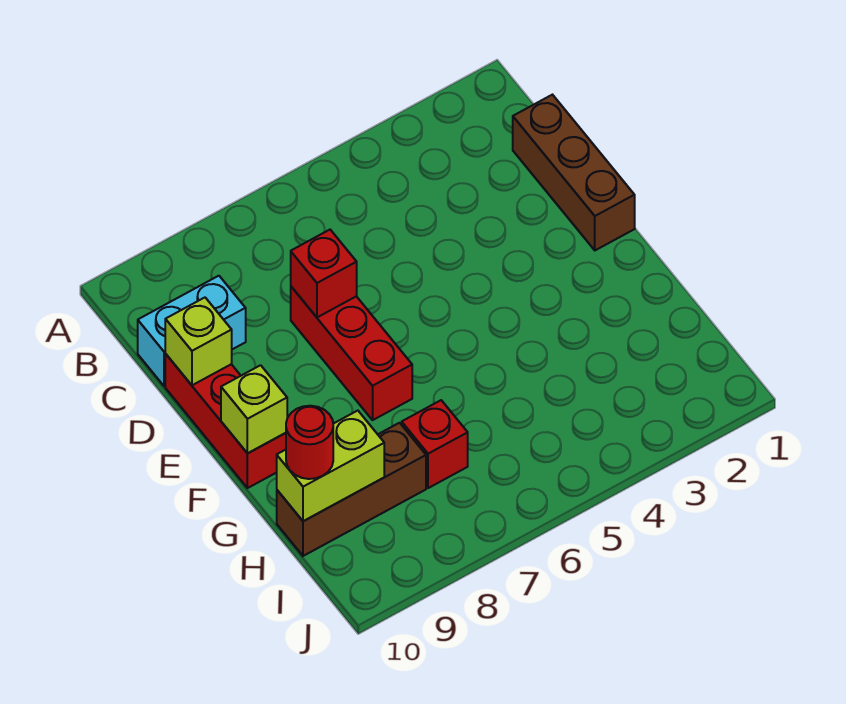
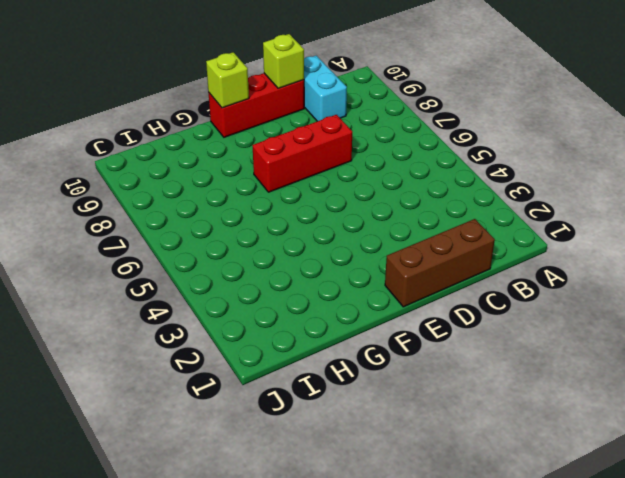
none -> red brick H7 level 1
none -> brown brick H8:H10 level 1

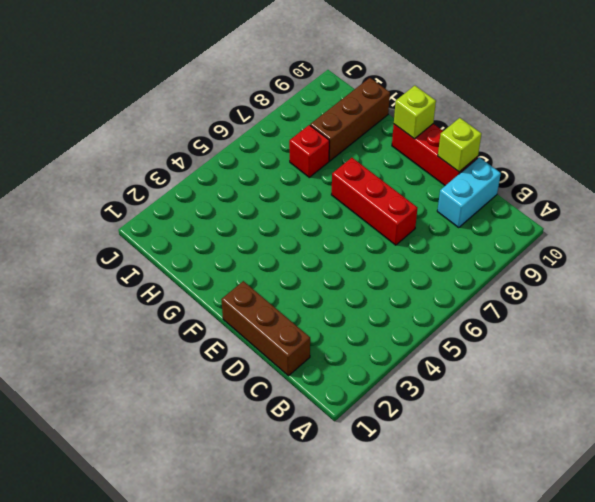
none -> red brick D7 level 2
none -> lime brick H9:H10 level 2

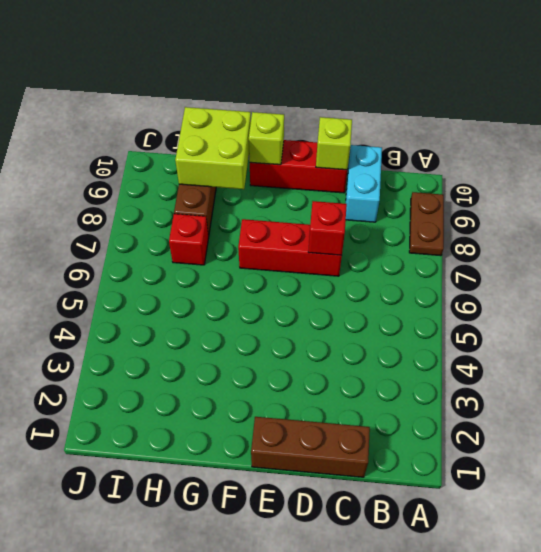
brown plate A8:A9 level 1 -> none
lime brick G9:H10 level 2 -> lime brick H9:H10 level 2
none -> red round brick H10 level 3

